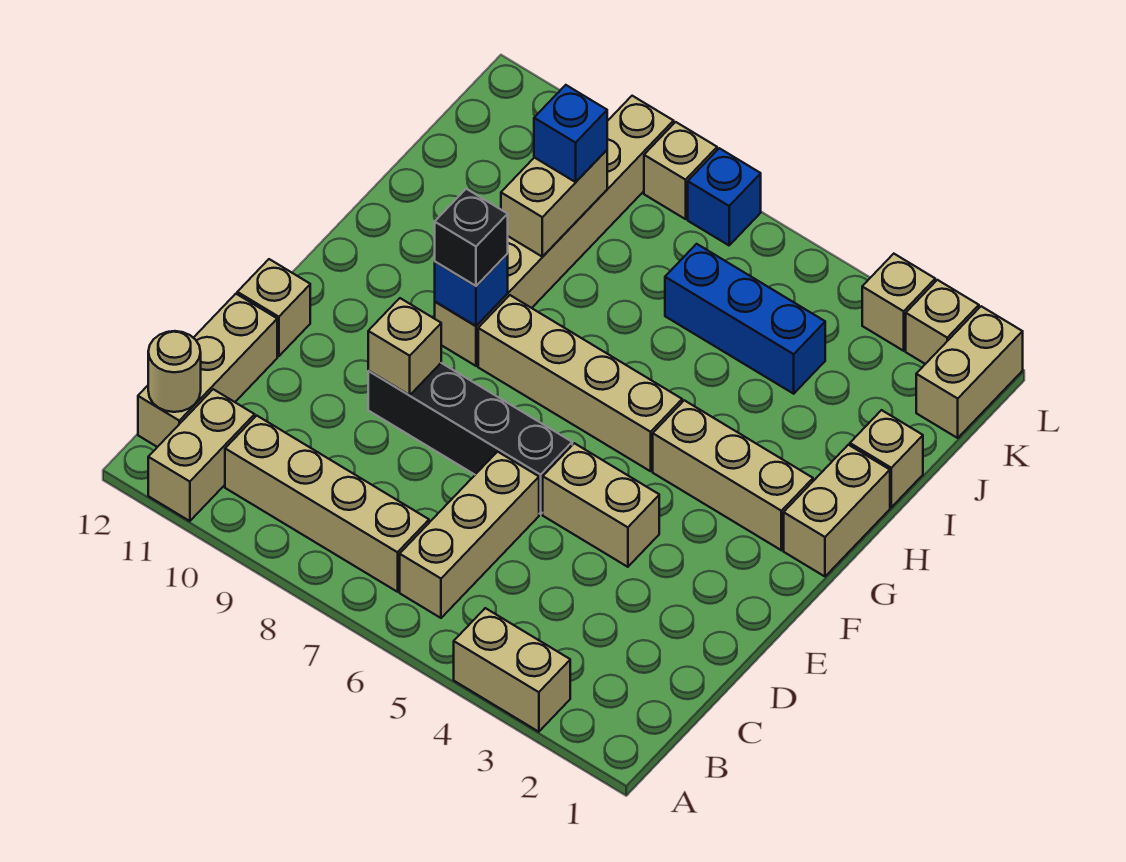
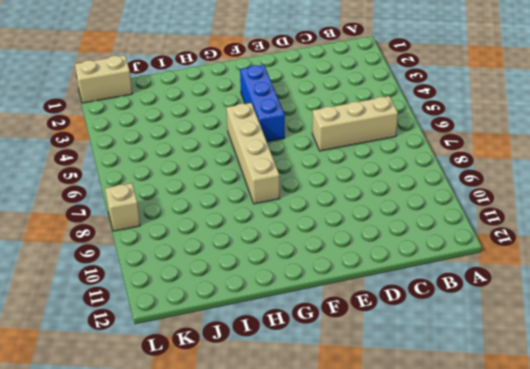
blue brick F3:F5 level 1 -> blue brick J4:J6 level 1
none -> tan brick A3:A4 level 1
none -> tan brick A11:B11 level 1
none -> tan brick B7:B10 level 1

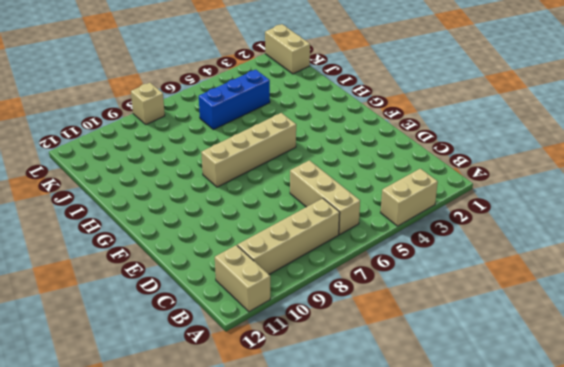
none -> tan brick B12:D12 level 1
none -> tan brick E4:E5 level 1
none -> black brick E6:E9 level 1

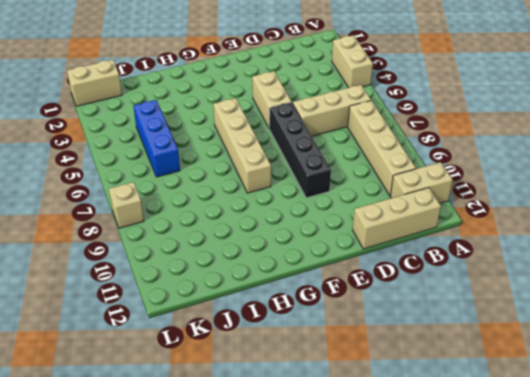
none -> tan brick E12 level 1
none -> tan brick G1:H1 level 1
none -> tan brick G2:G4 level 1

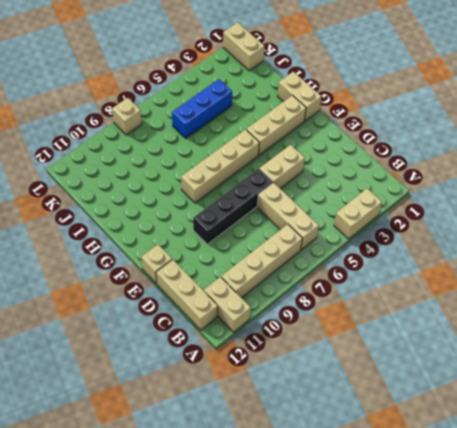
none -> tan brick G9:L9 level 1
none -> tan brick I1 level 1
none -> tan brick L2 level 1

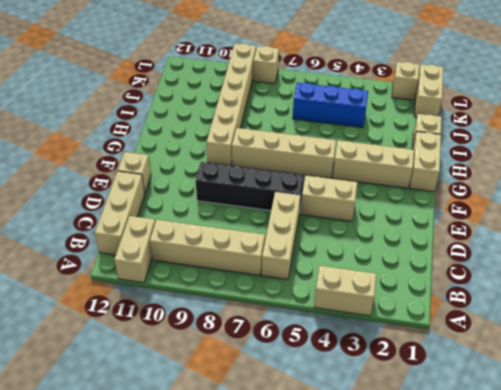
none -> tan brick L3 level 1
none -> blue brick L7 level 1
none -> tan round brick B12 level 2

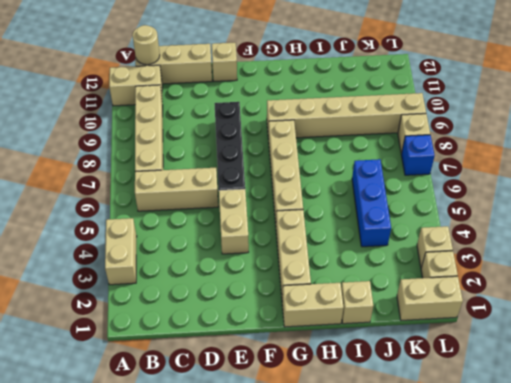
none -> tan brick E9 level 2
none -> blue brick G9 level 2
none -> tan brick I9:J9 level 2

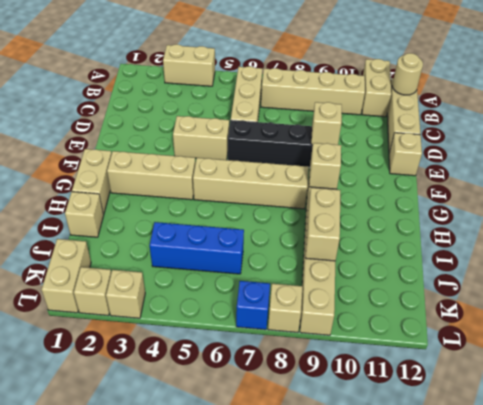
tan brick G9 level 2 -> blue brick G9 level 2
none -> black brick G9 level 3
none -> blue brick J9 level 3

